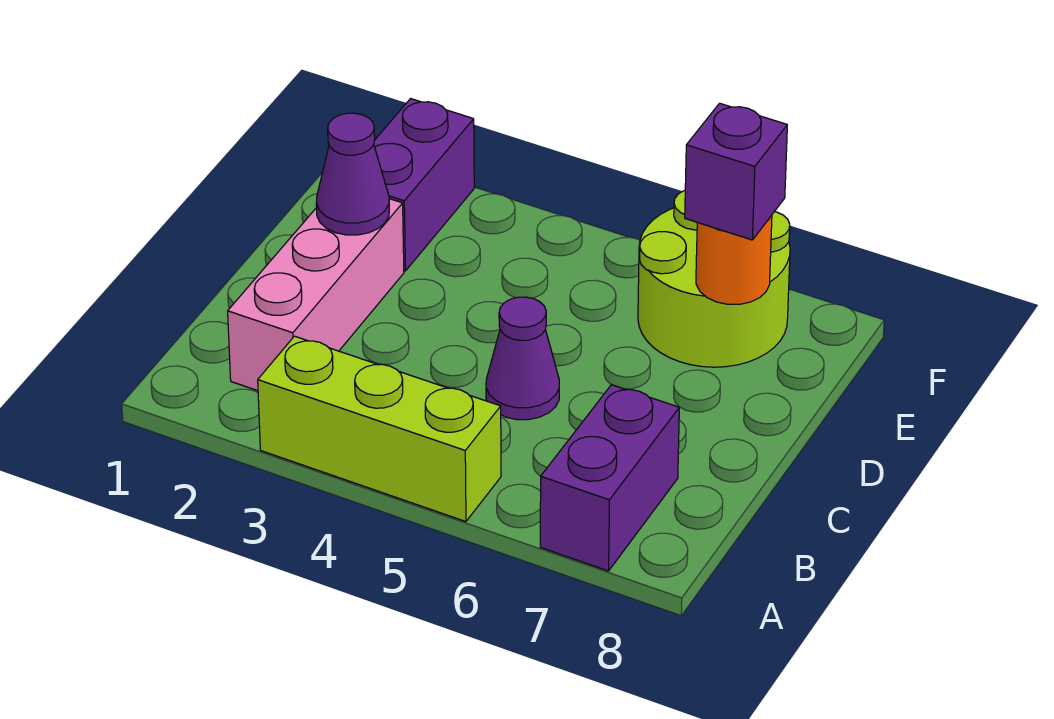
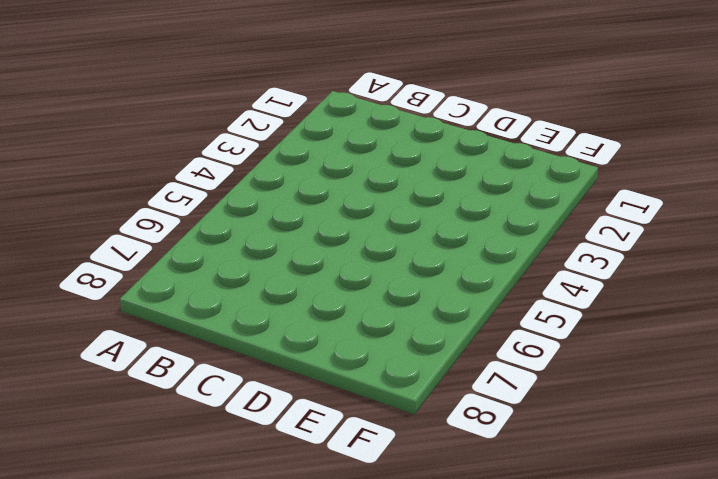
none -> lime brick A3:A5 level 1
none -> purple brick A7:B7 level 1

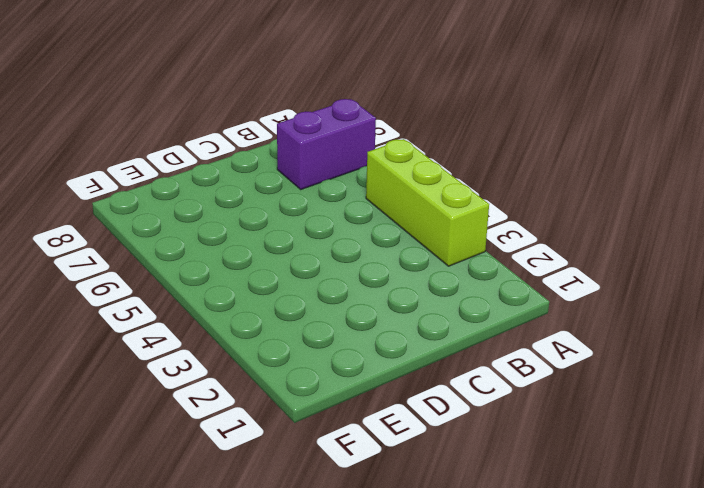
none -> pink brick B2:D2 level 1
none -> purple cone C5 level 1

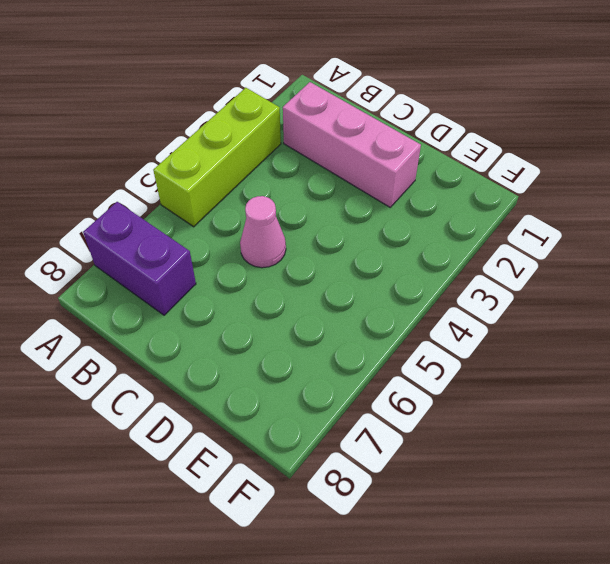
pink cone C5 level 1 -> purple cone C5 level 1
none -> purple brick E2:F2 level 1
none -> lime round brick E6:F7 level 1

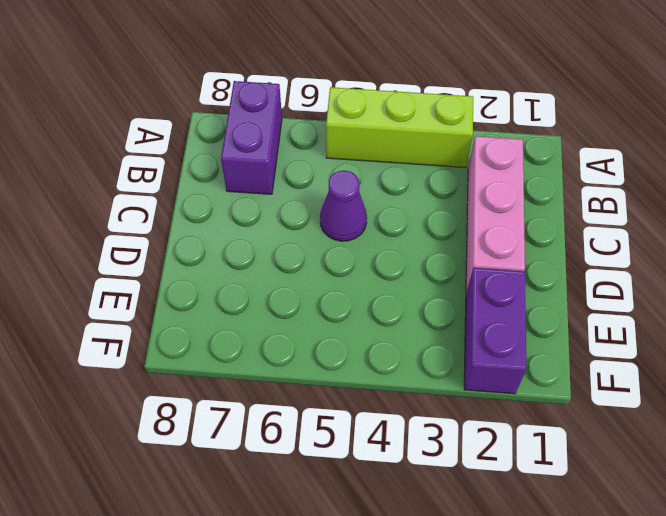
none -> lime round brick E6:F7 level 1
none -> purple cone D2 level 2

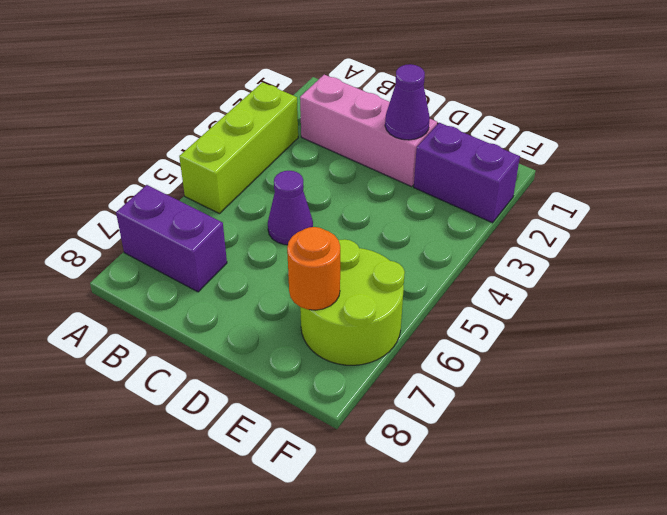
none -> purple brick E7 level 3

